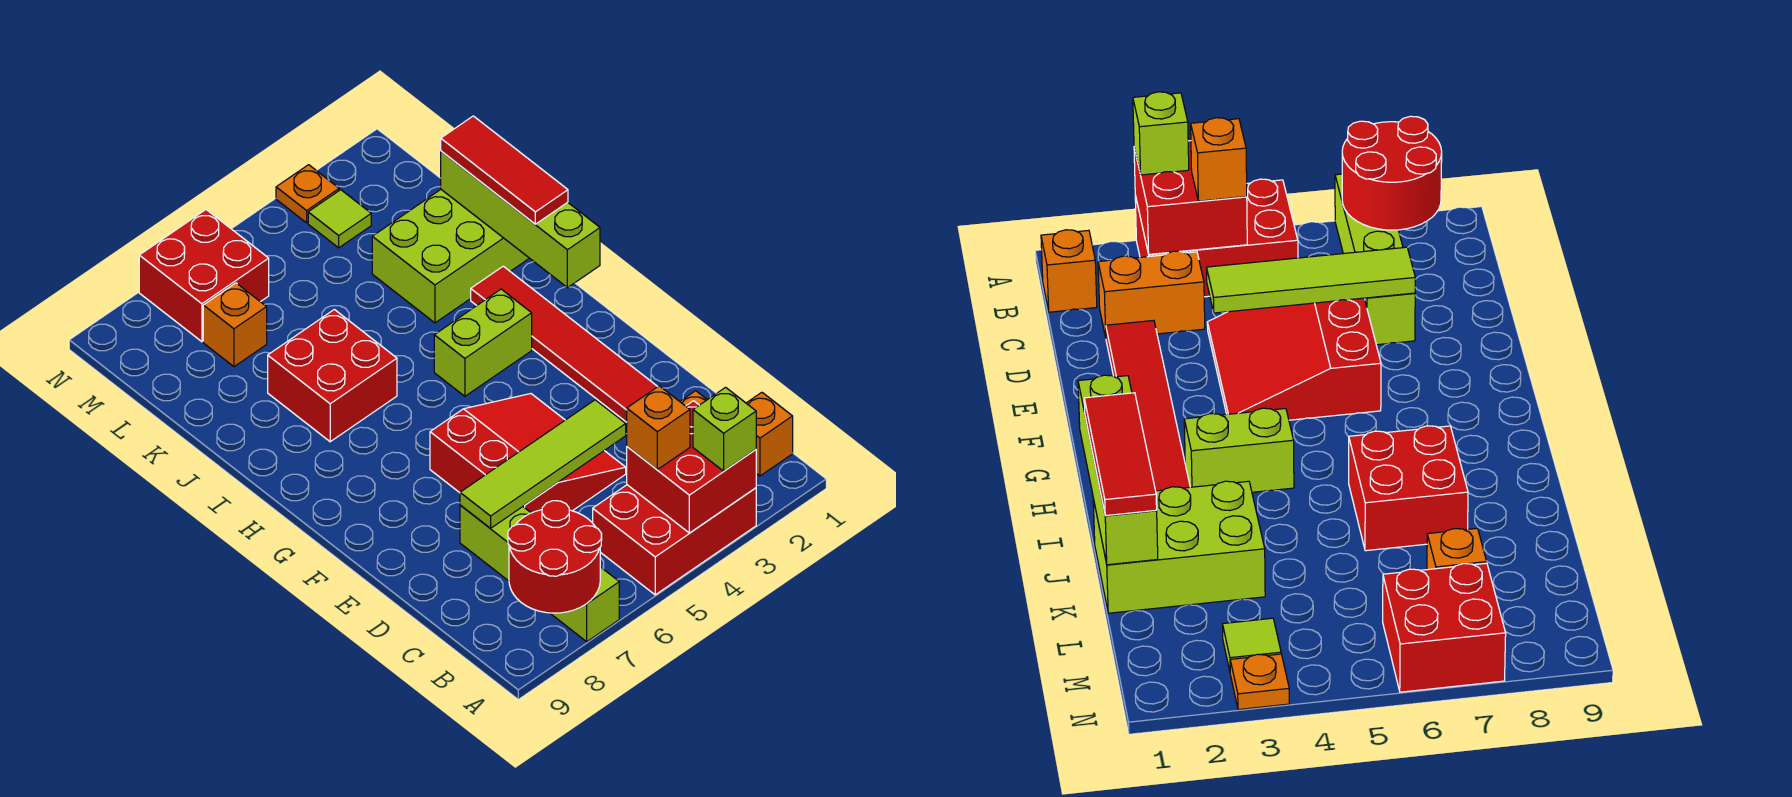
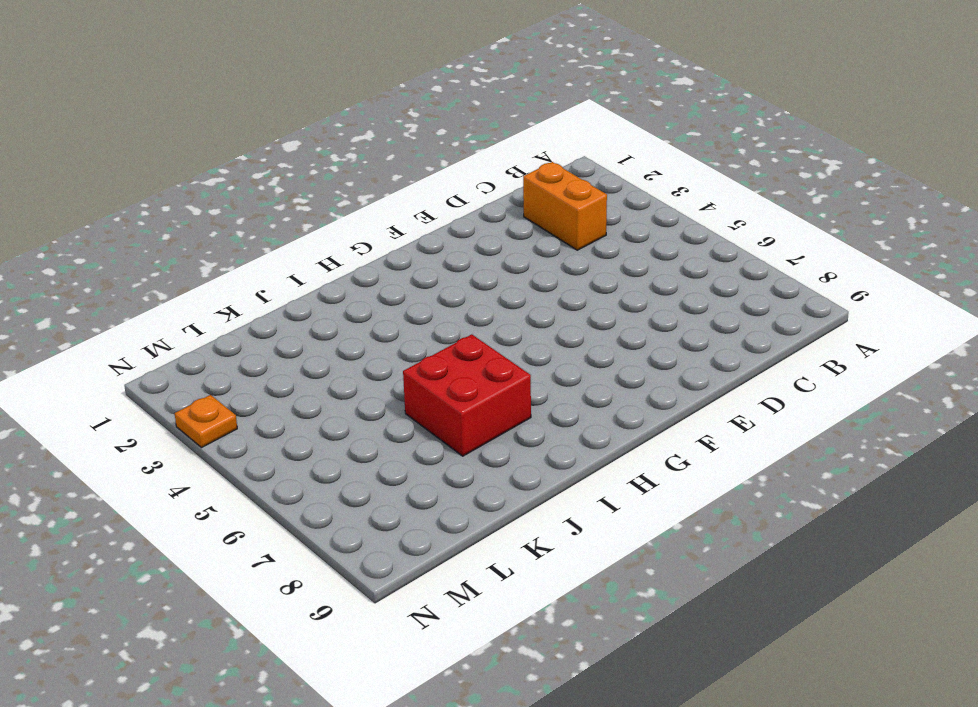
none -> red brick A3:B5 level 1
none -> lime brick A7:D7 level 1
none -> orange brick B1 level 1

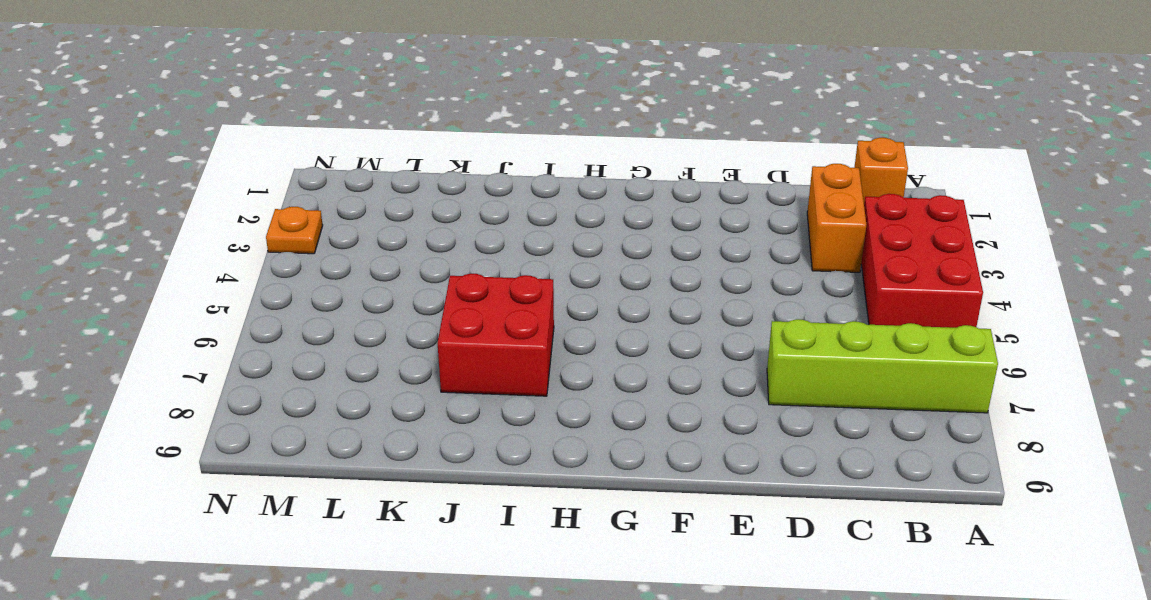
none -> red tile D2:I2 level 1
none -> red slope D4:F6 level 1 top 6
none -> lime brick H3:H4 level 1

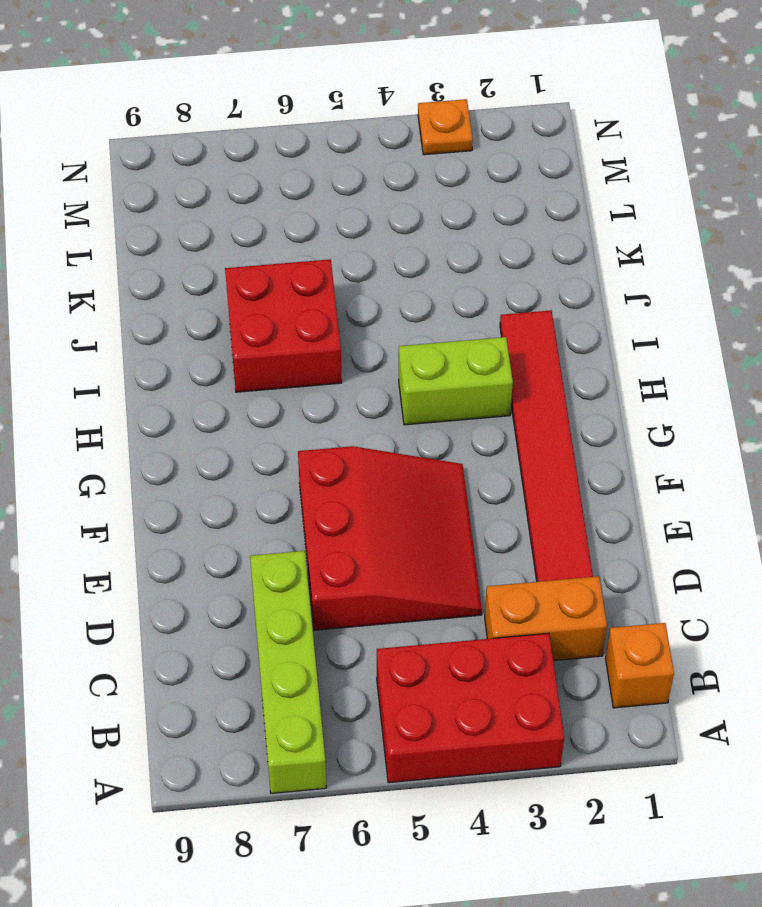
none -> lime brick J1:K3 level 1
none -> orange brick L7 level 1
none -> lime tile M3 level 1

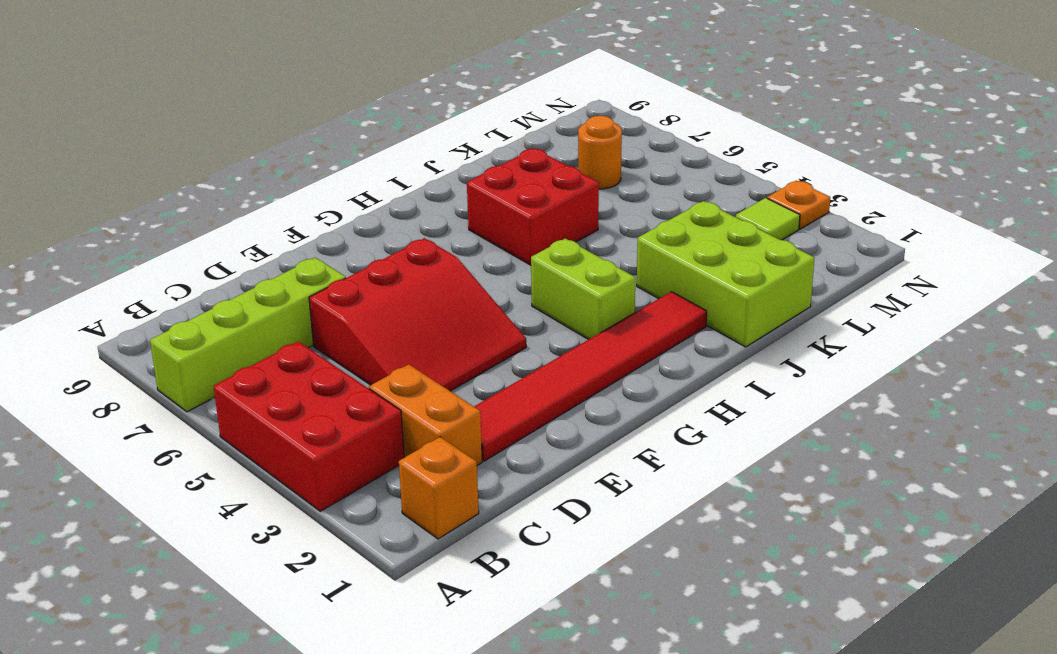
orange round brick L7 level 1 -> orange brick L7 level 1
none -> red brick M6:N7 level 1
none -> red brick A3:B4 level 2
none -> red round brick A7:B8 level 2

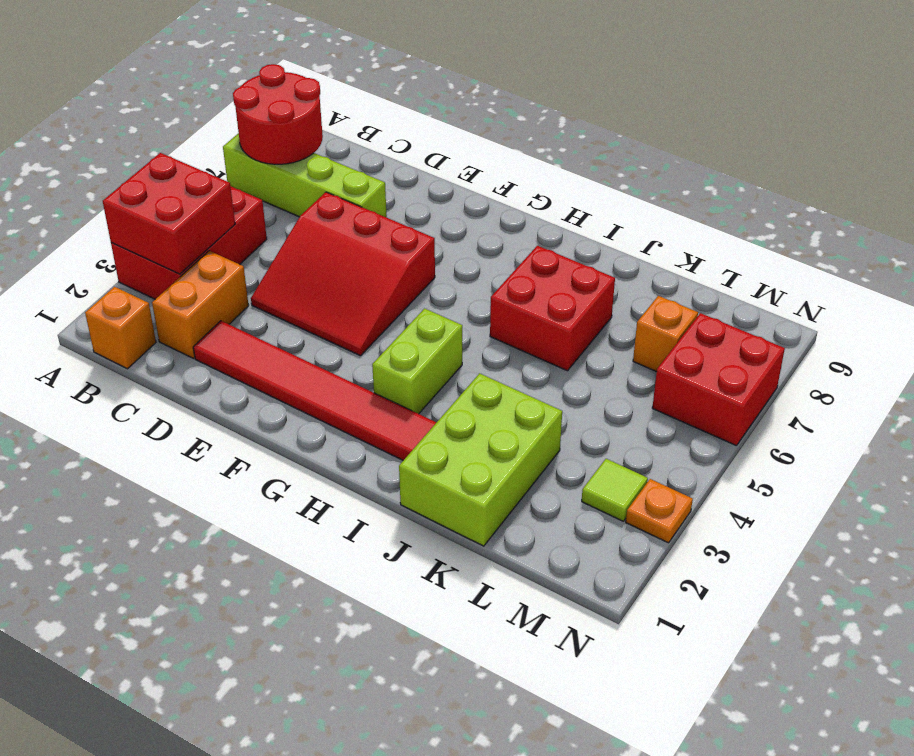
none -> lime tile D4:D7 level 2
none -> lime brick H1:K1 level 2
none -> lime brick A3 level 3

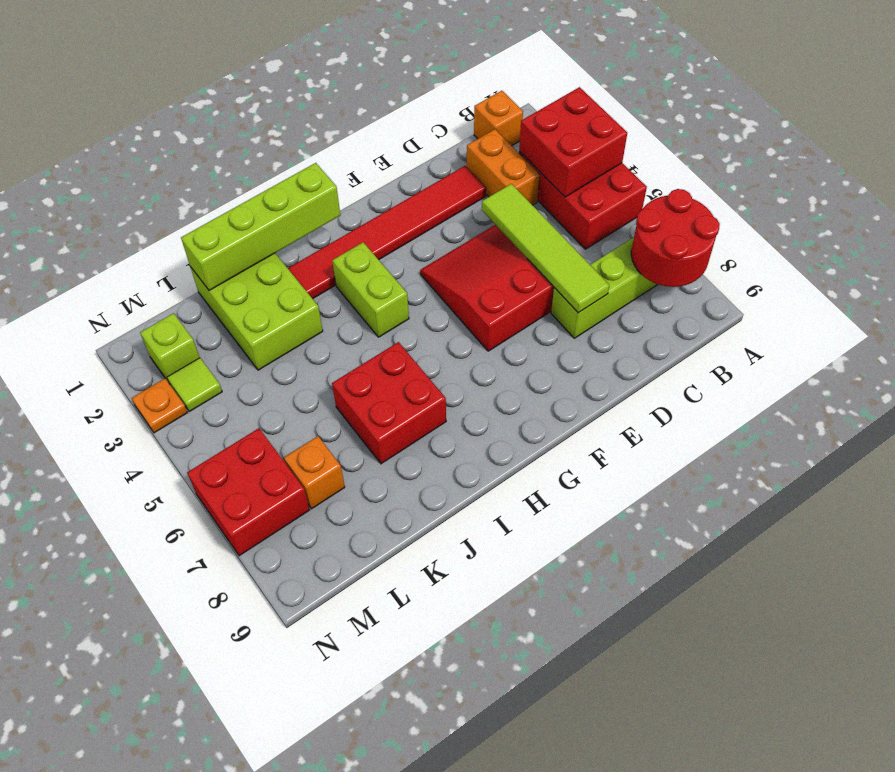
lime brick M2 level 1 -> lime brick A3 level 3
none -> orange brick B4 level 3
none -> red tile I1:K1 level 3

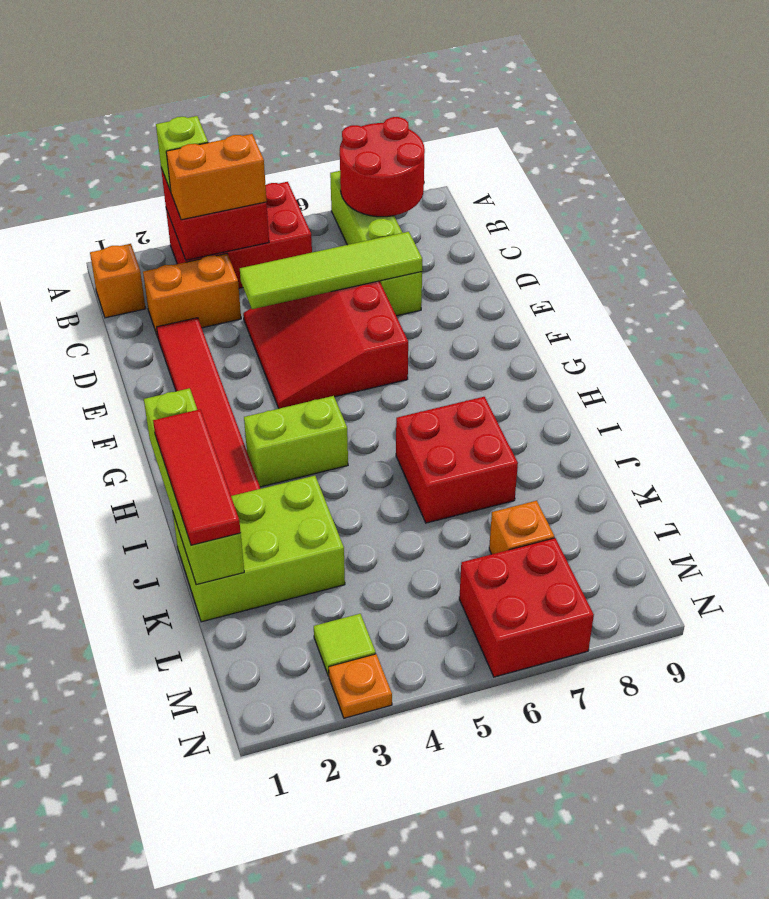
orange brick B3:B4 level 3 -> orange brick B4 level 3

